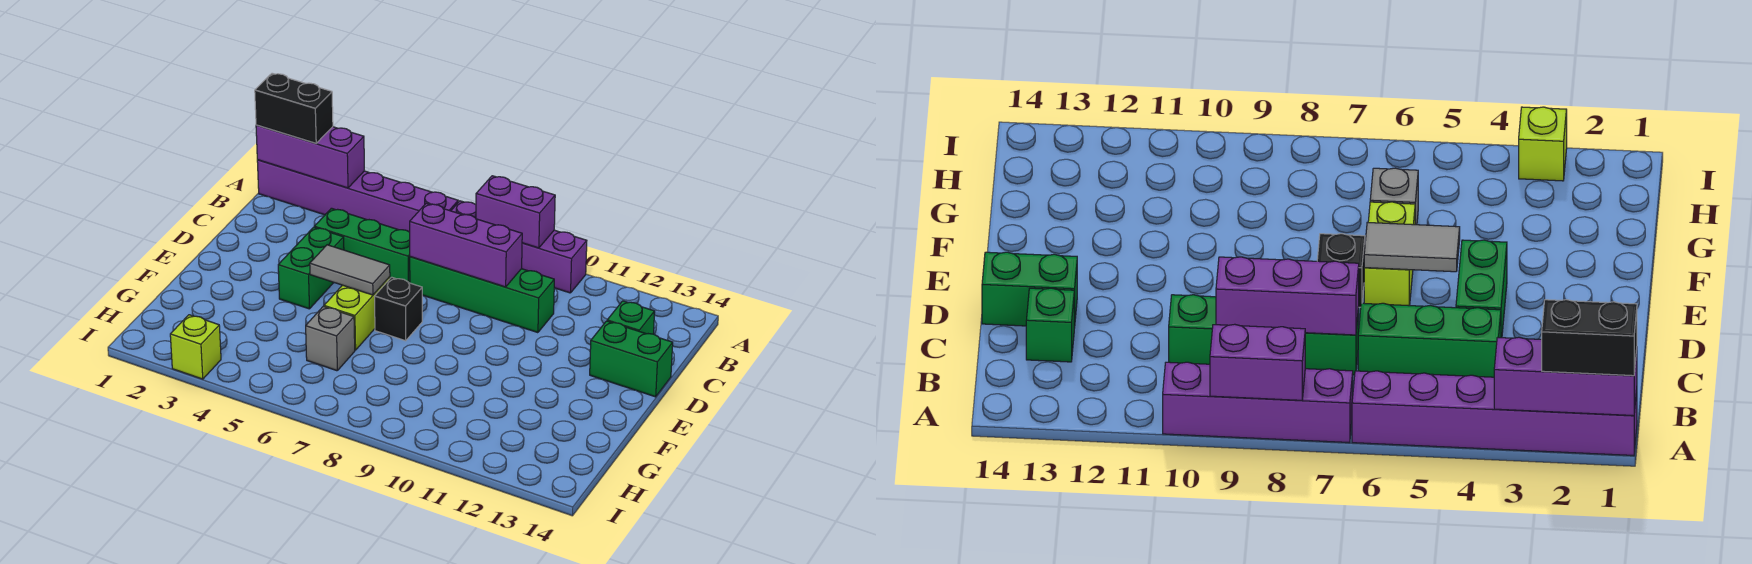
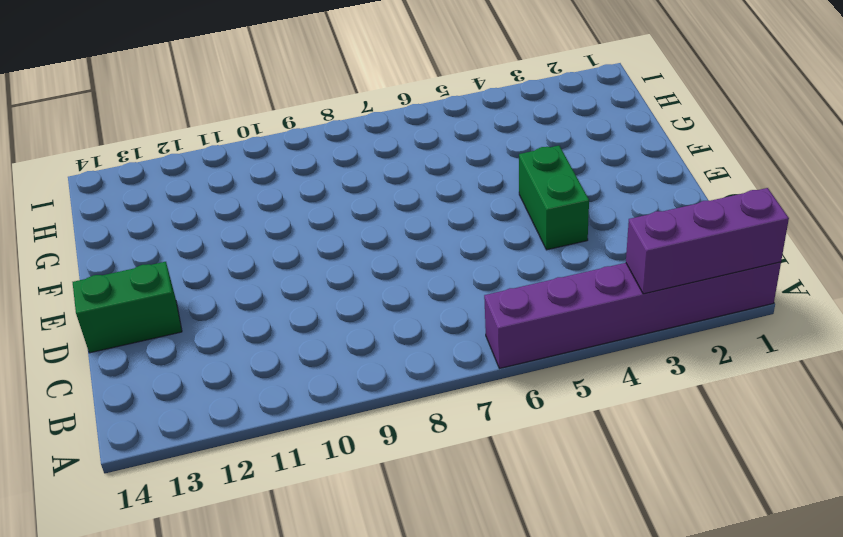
none -> purple brick A7:A10 level 1
none -> green brick C4:C6 level 1
none -> green brick C7:C10 level 1

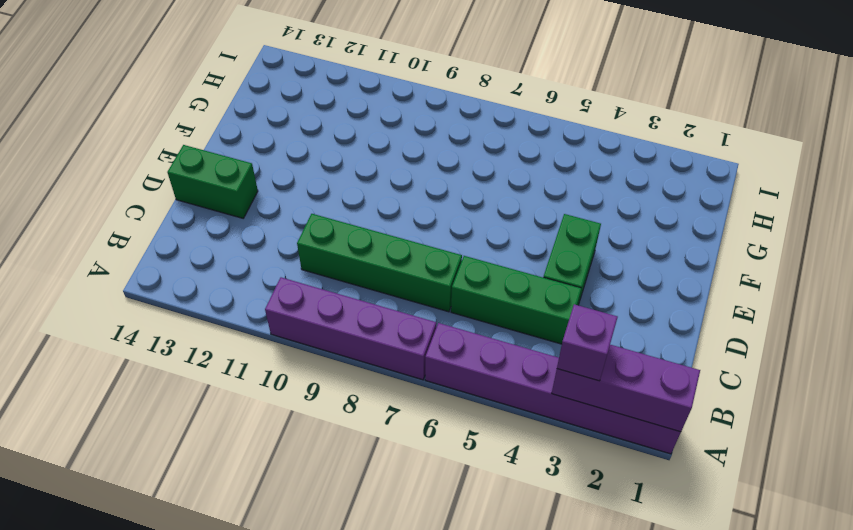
purple brick A3 level 3 -> none
none -> green brick C13 level 1
none -> lime brick E6:F6 level 1
none -> black brick E7 level 1

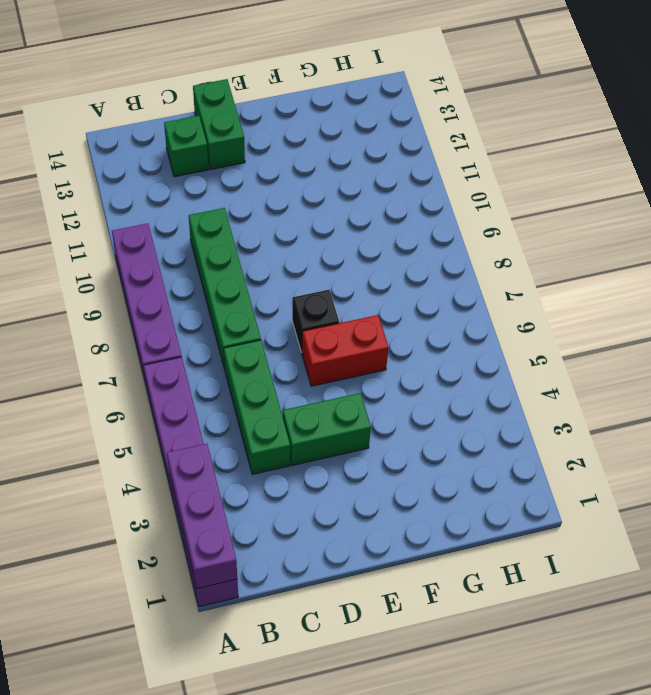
red brick E6:F6 level 1 -> lime brick E6:F6 level 1
none -> grey brick G6 level 1
none -> lime brick I3 level 1
none -> purple brick A8:A9 level 2

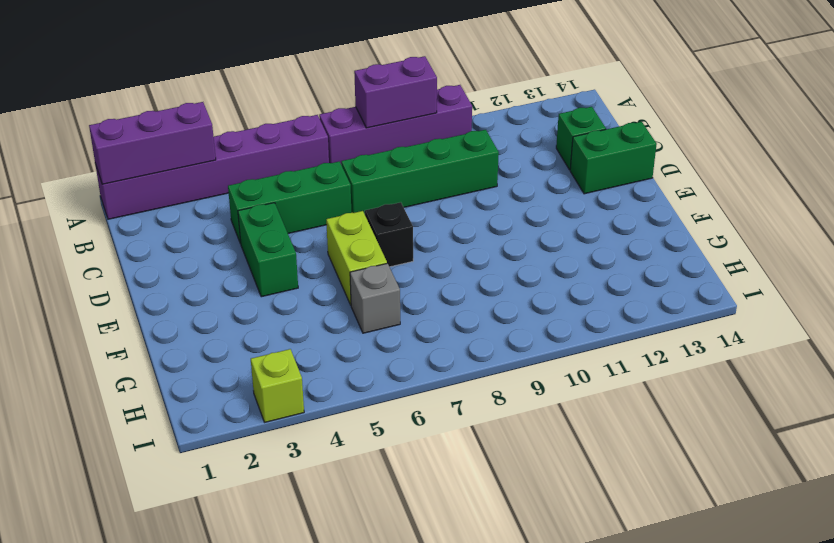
none -> purple brick C7:C9 level 2
none -> grey tile E5:E6 level 2
none -> black brick A1:A2 level 3

